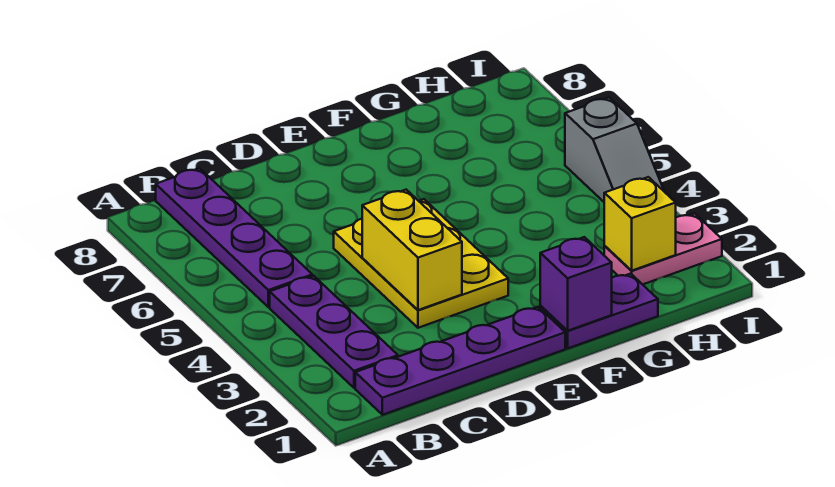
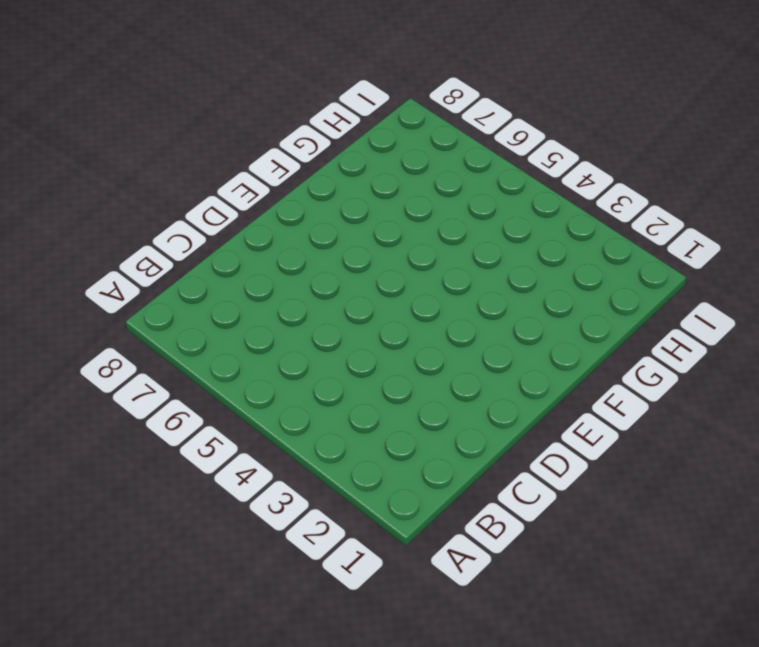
none -> purple plate B1:E1 level 1
none -> purple plate B2:B4 level 1

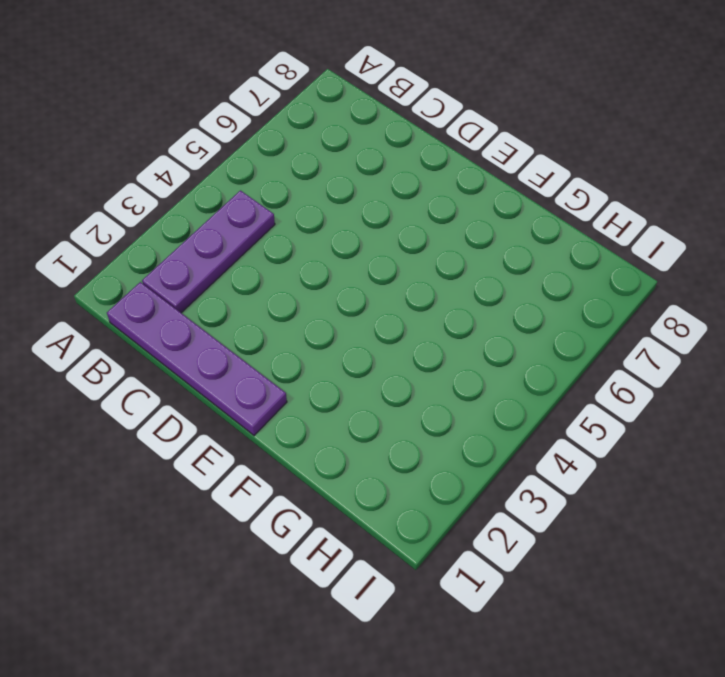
none -> purple plate B5:B8 level 1
none -> yellow plate D3:E5 level 1

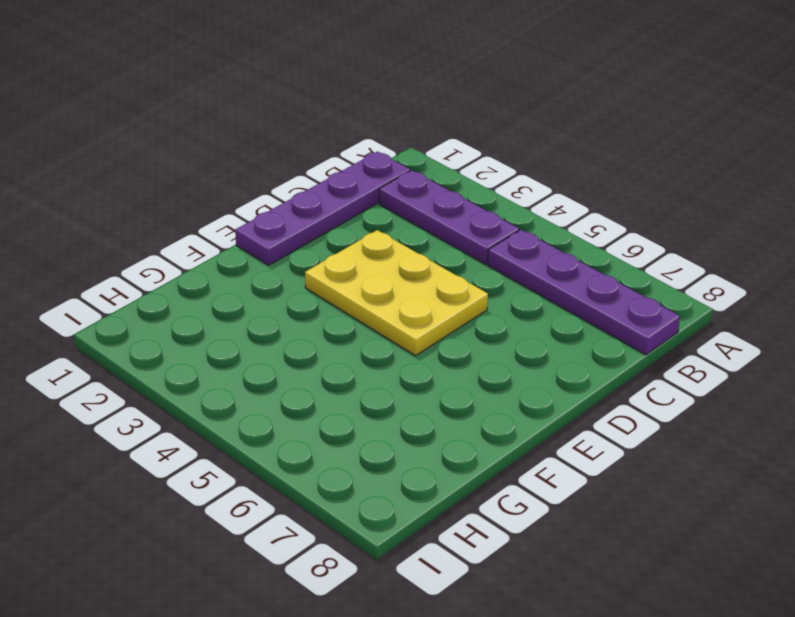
none -> purple plate F1:G1 level 1
none -> pink plate H2:I2 level 1

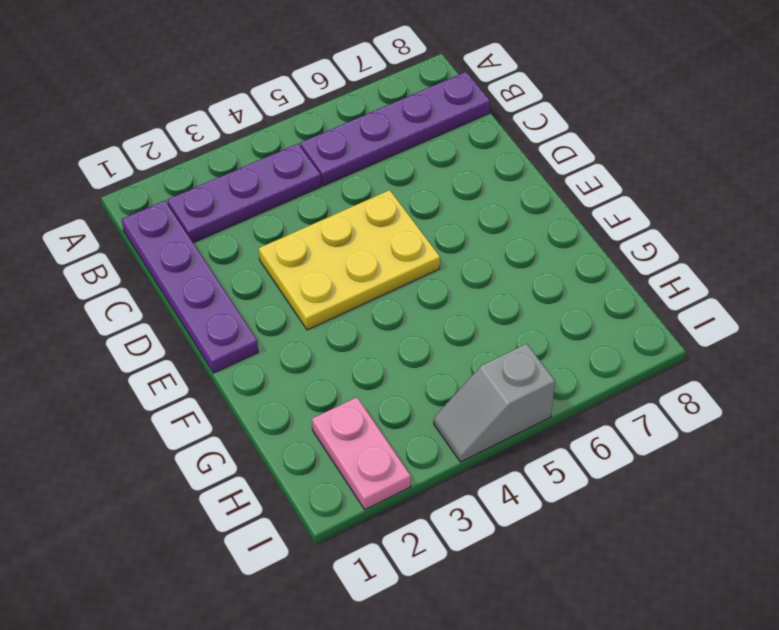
none -> purple plate F1:G1 level 1
none -> yellow brick D3:D4 level 2

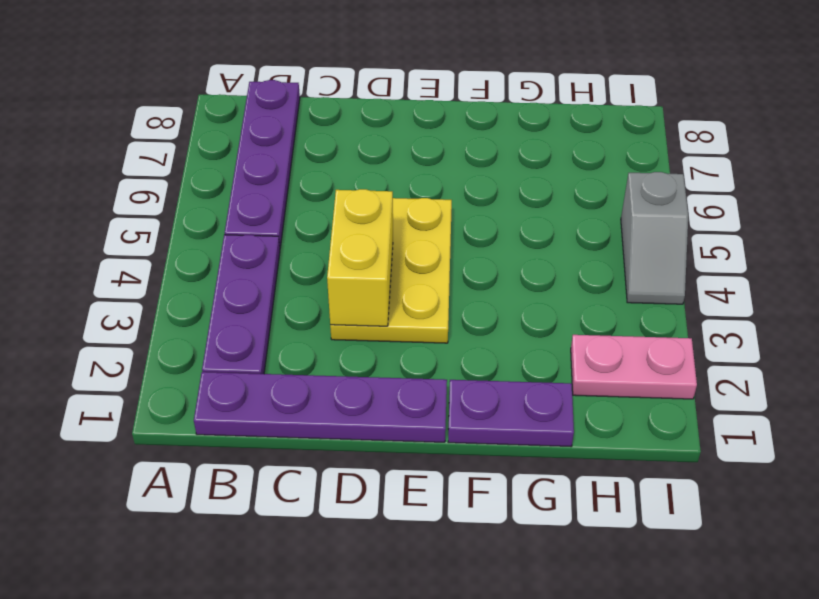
none -> purple brick F1 level 2
none -> yellow brick H2 level 2

